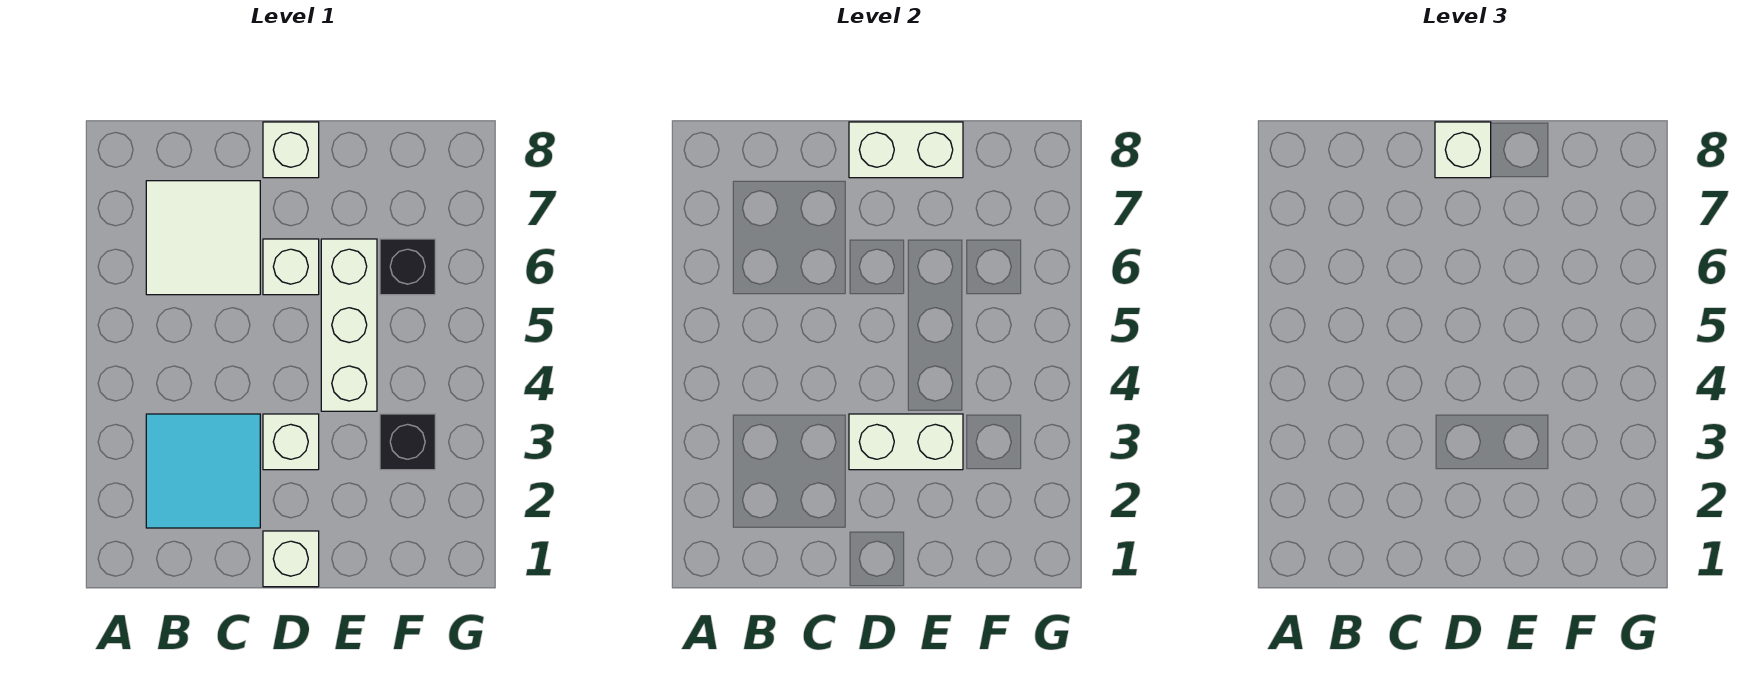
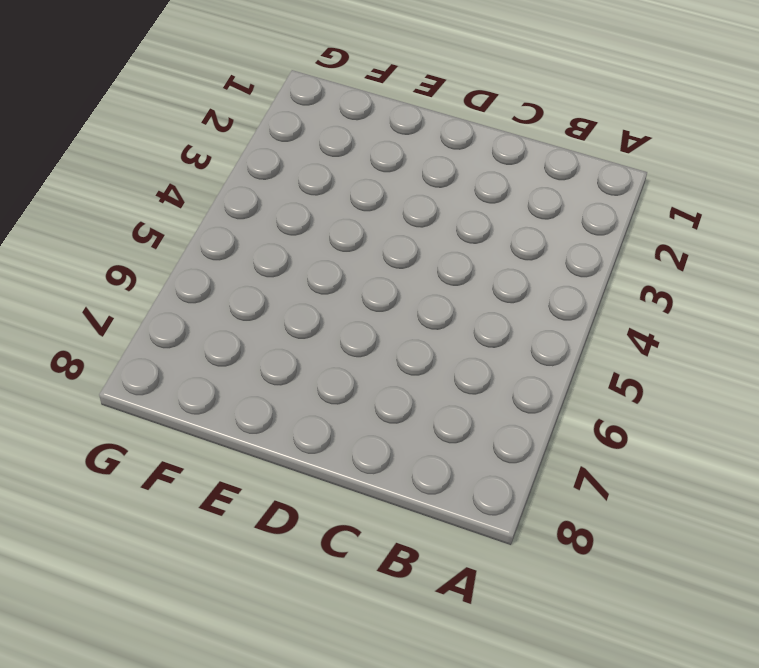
none -> cyan tile B2:C3 level 1
none -> white tile B6:C7 level 1
none -> white brick D1 level 1

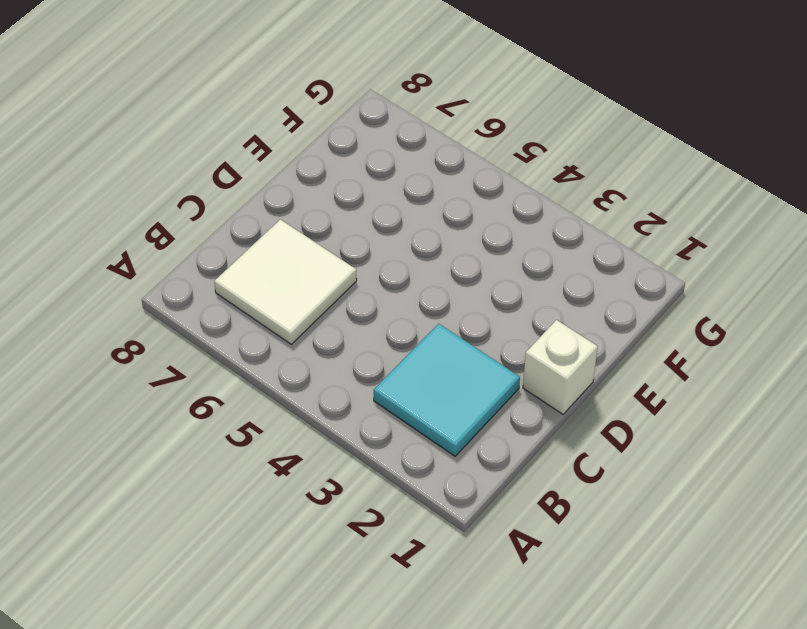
none -> white brick D3 level 1
none -> white brick D6 level 1
none -> white brick D8 level 1

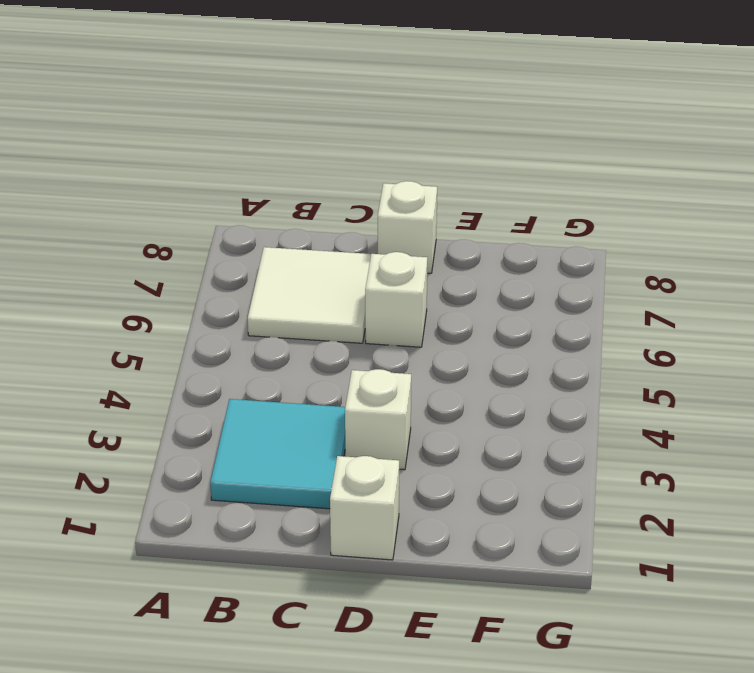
none -> white brick E4:E6 level 1
none -> black brick F3 level 1
none -> black brick F6 level 1

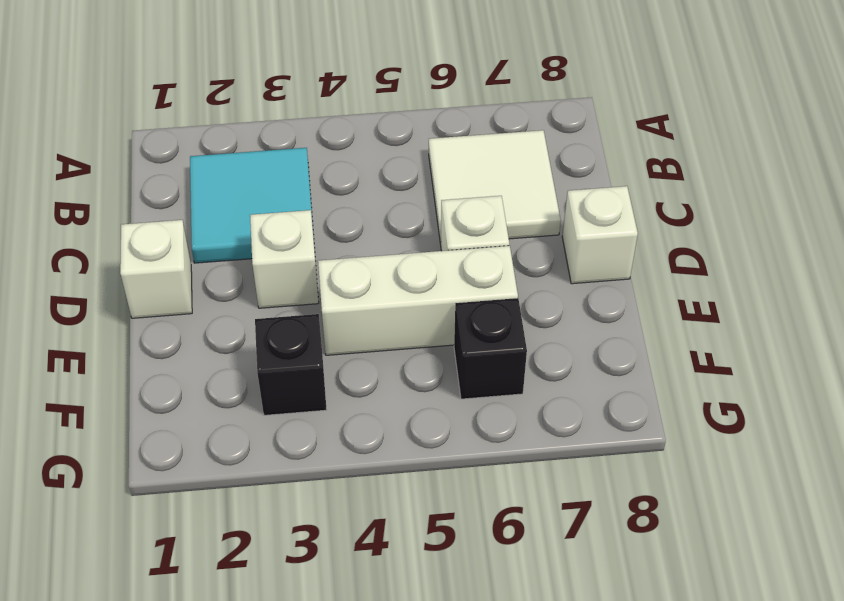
none -> white brick D3:E3 level 2
none -> white brick D8:E8 level 2
none -> white brick D8 level 3

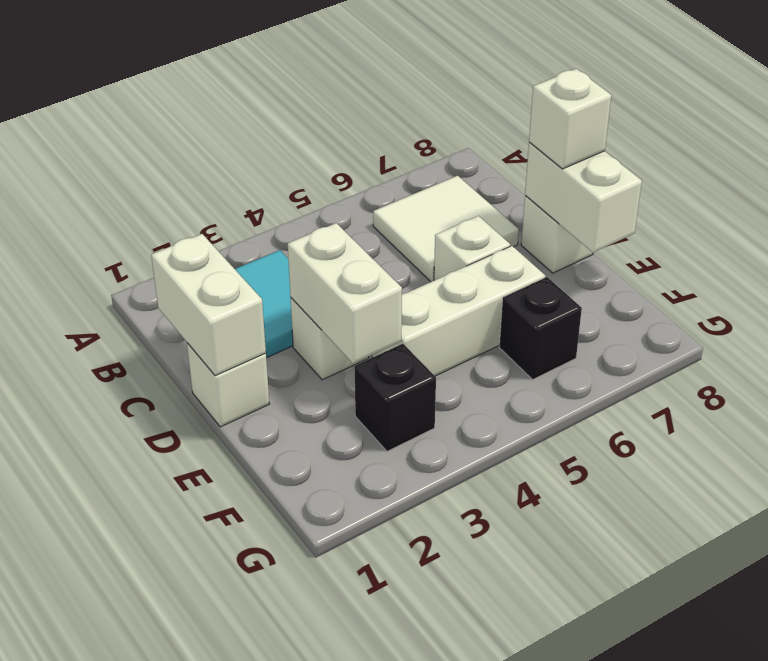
white brick C1:D1 level 2 -> none

